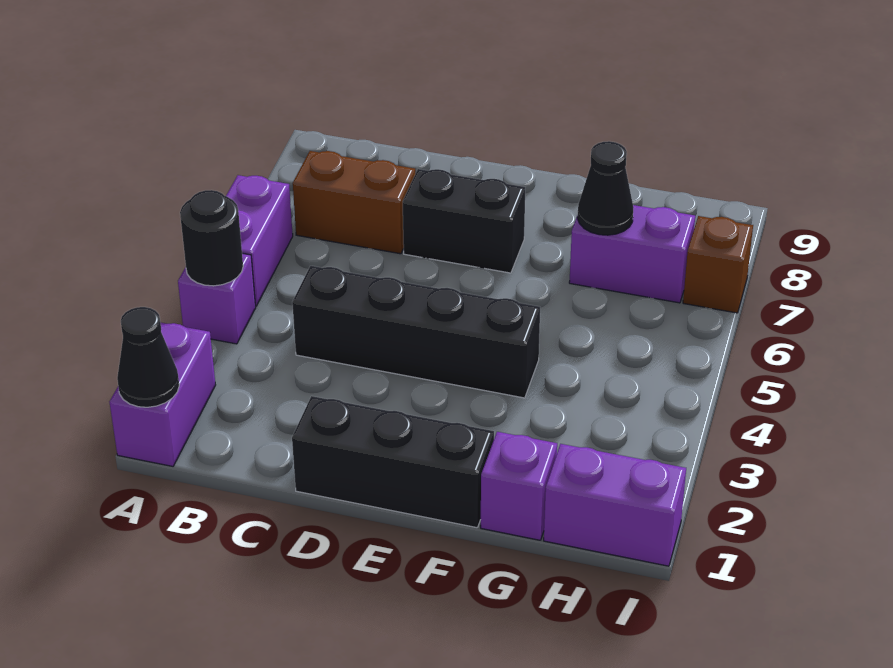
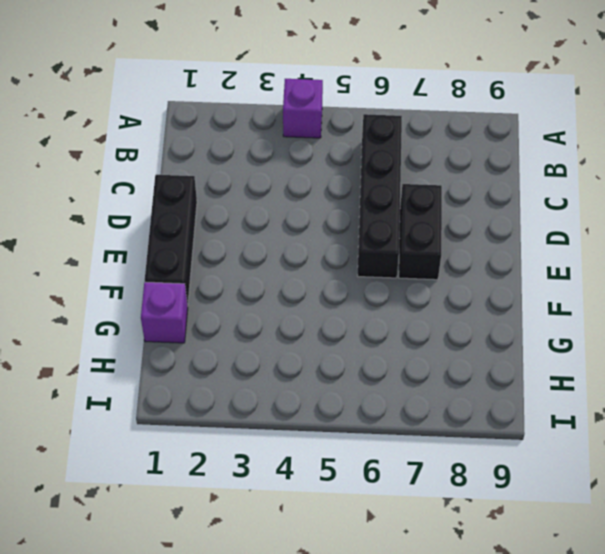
black brick B6:E6 level 1 -> black brick C4:F4 level 1
none -> purple brick A1:A2 level 1
none -> purple brick A5:A6 level 1
none -> brown brick B7:C7 level 1

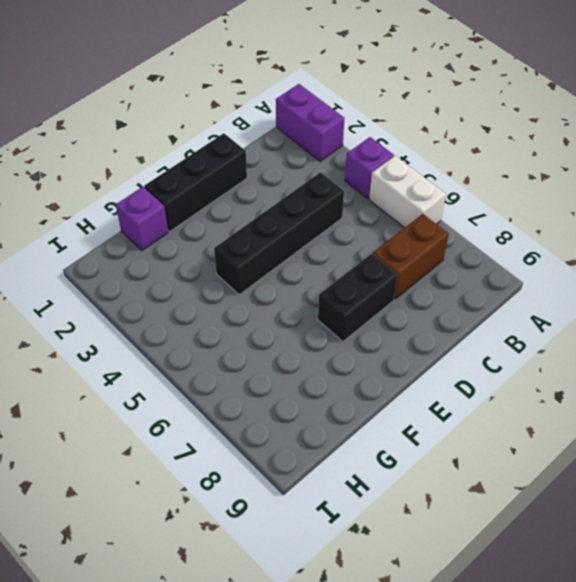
white brick A5:A6 level 1 -> purple brick A5:A6 level 1
none -> purple brick G7:H7 level 1
none -> purple brick H1:I1 level 1
none -> brown brick I7 level 1

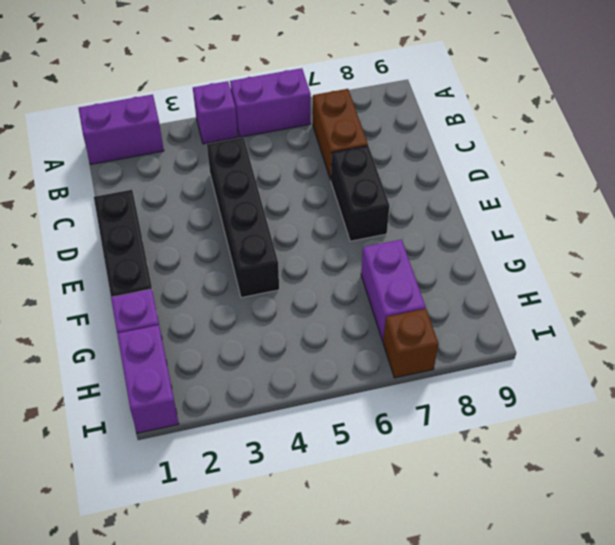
none -> black cone A1 level 2
none -> black round brick A4 level 2
none -> black cone G7 level 2

